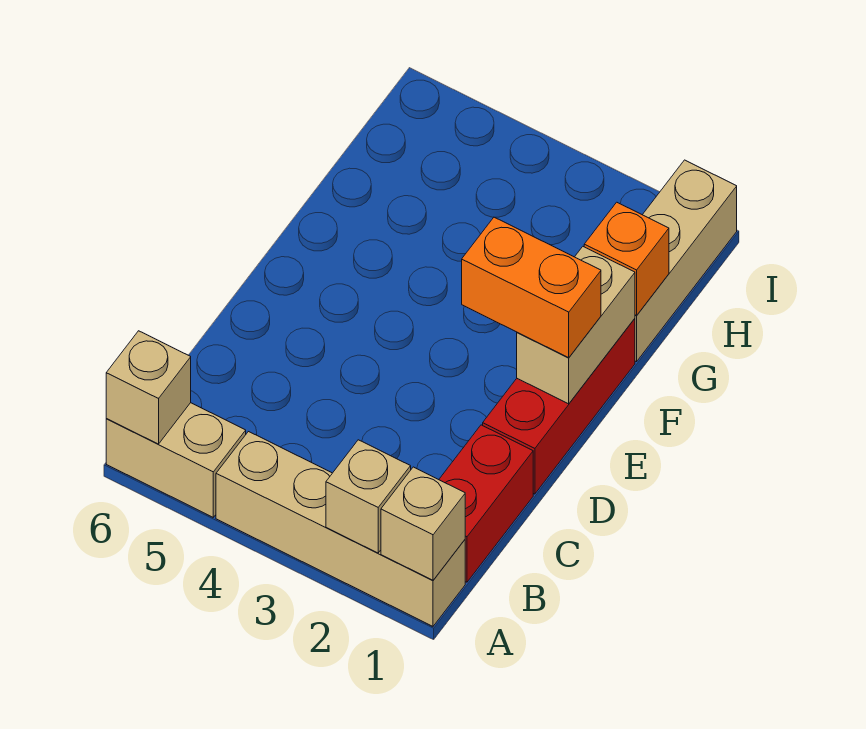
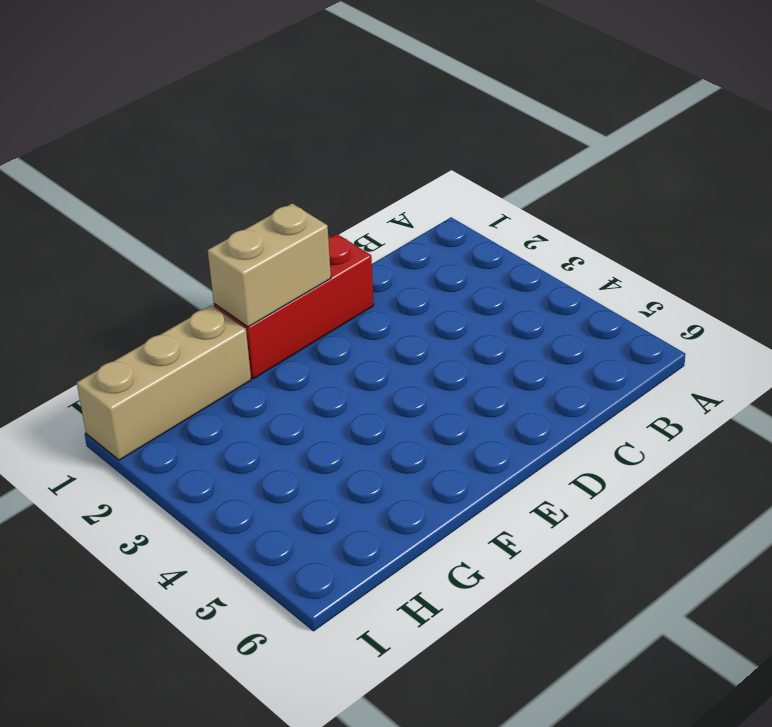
none -> tan brick A1:A4 level 1
none -> tan brick A5:A6 level 1

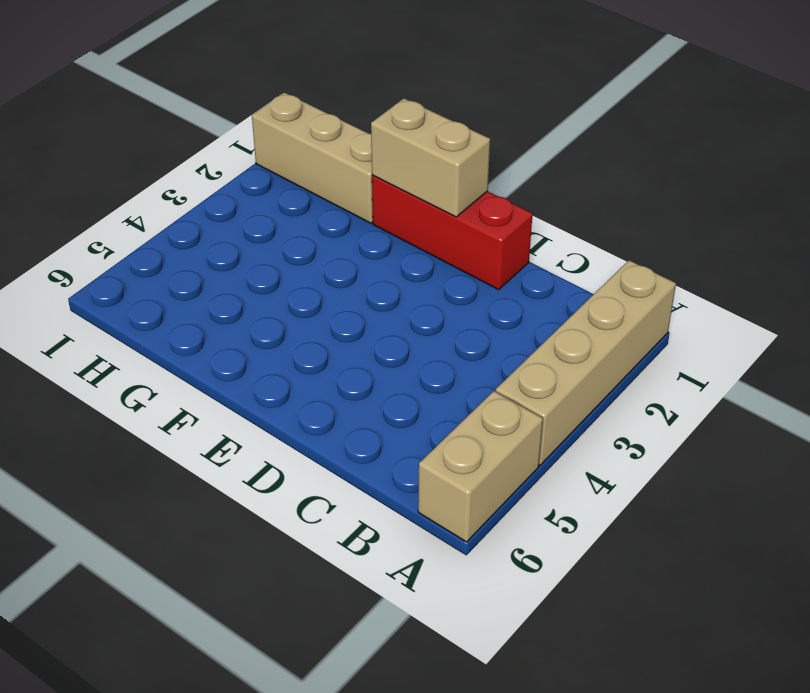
none -> red brick B1:C1 level 1
none -> tan brick A1 level 2

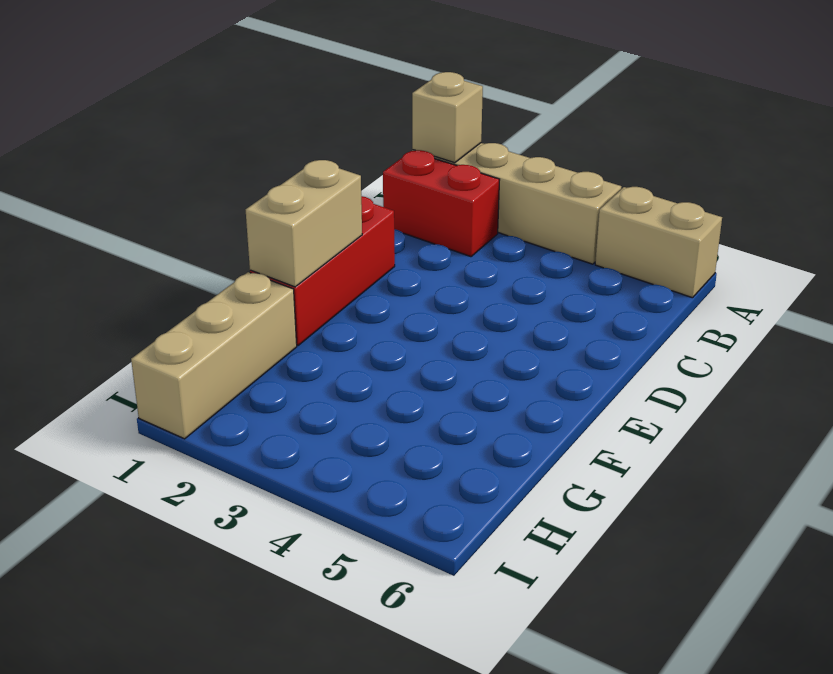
red brick B1:B2 level 1 -> red brick B1:C1 level 1
none -> tan brick A2 level 2
none -> tan brick A6 level 2

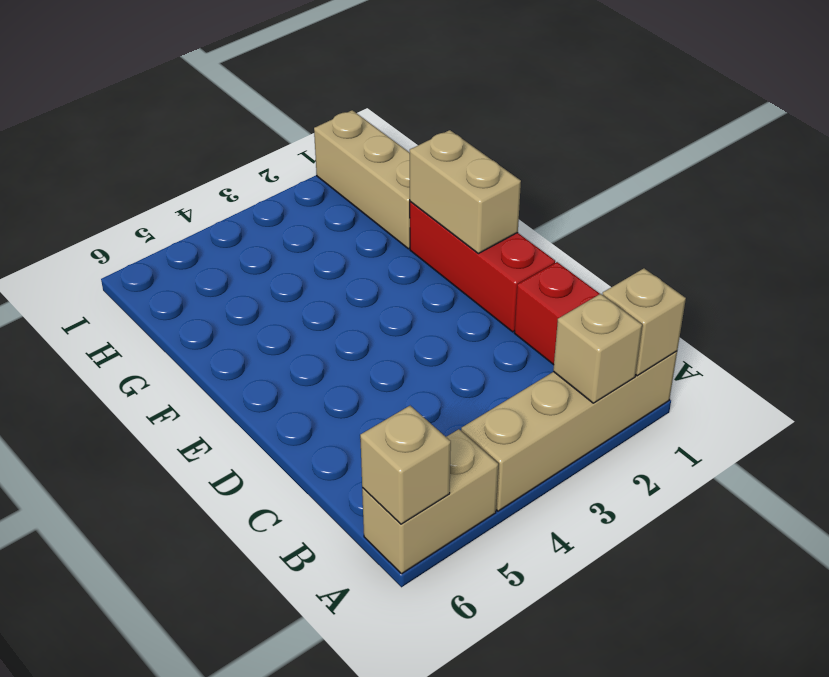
none -> orange brick G1 level 2
none -> orange brick E1:E2 level 3

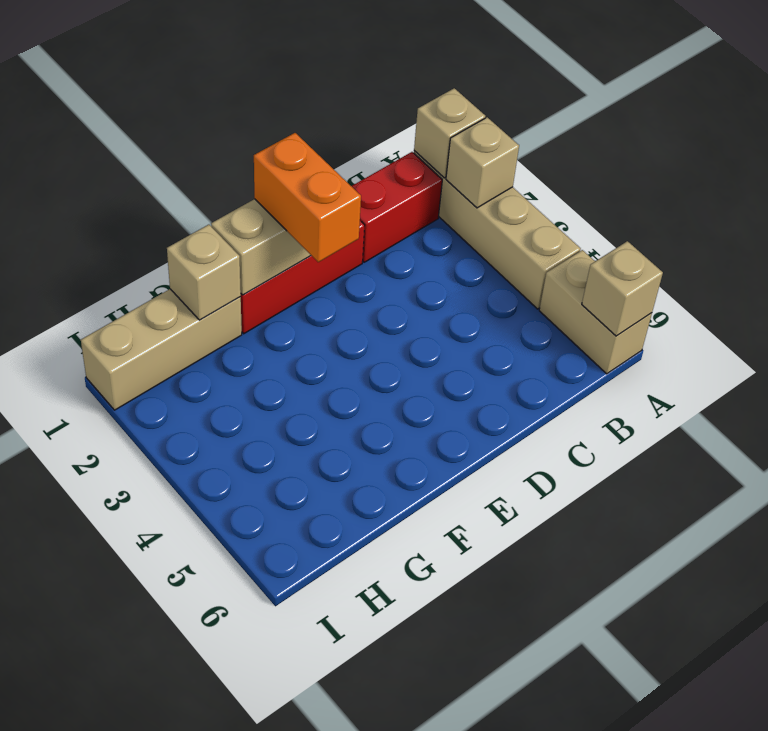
tan brick G1 level 2 -> orange brick G1 level 2

